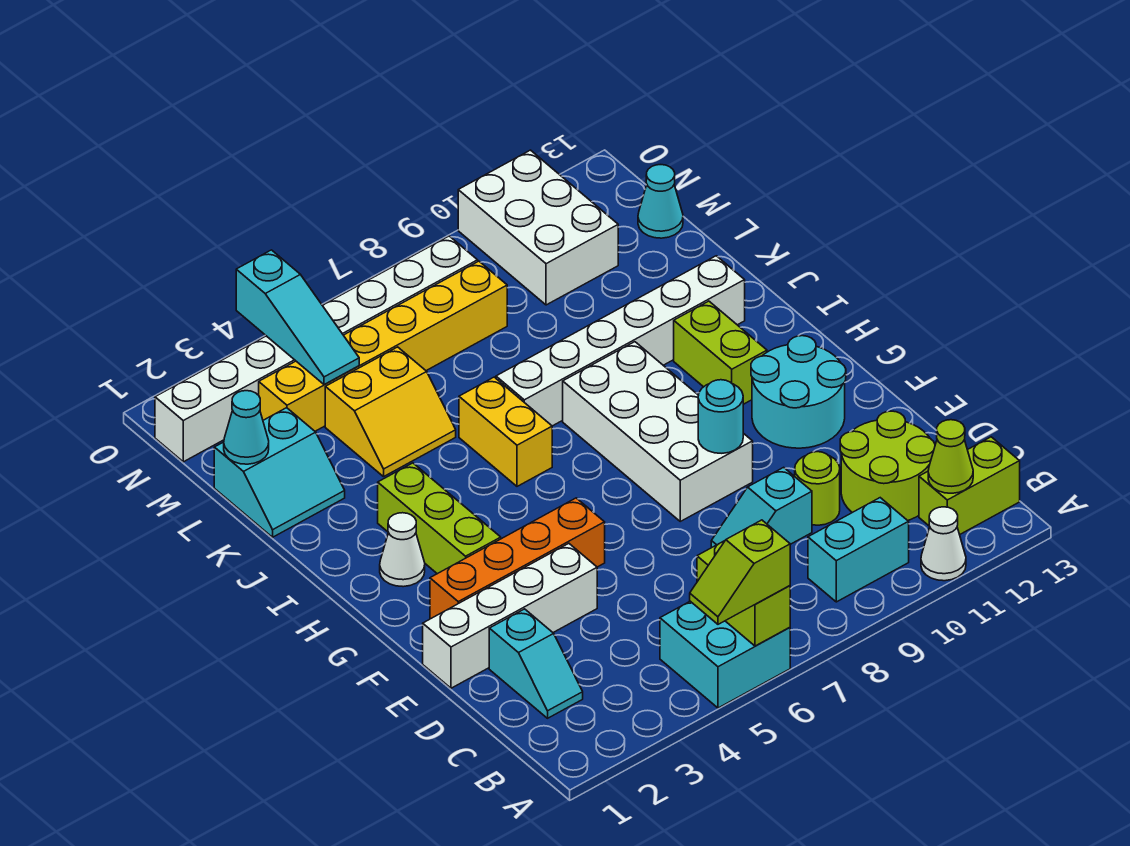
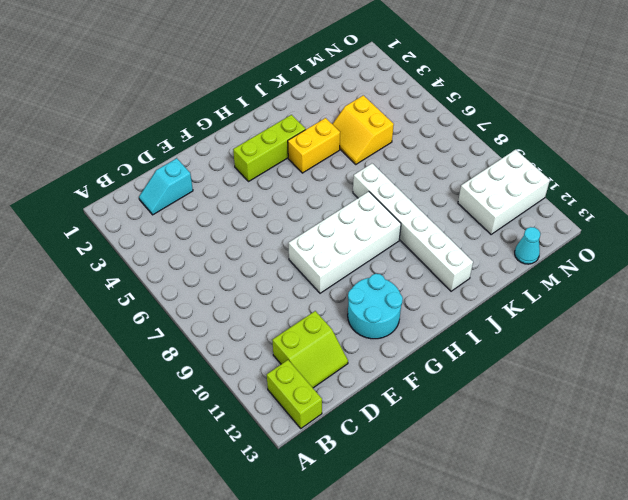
lime slope C11:D12 level 1 top 11 -> lime round brick C11:D12 level 1
yellow brick I4:J4 level 1 -> yellow brick I6:J6 level 1
none -> cyan brick A5:B6 level 1
none -> white cone A11 level 1
none -> cyan brick B9:B10 level 1

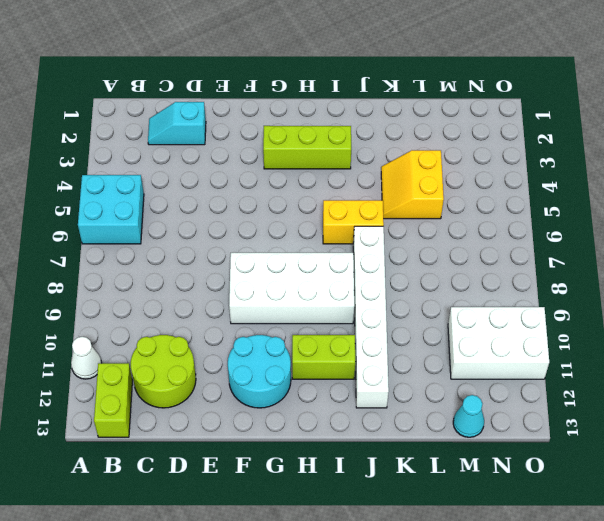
none -> cyan brick B9:B10 level 1
none -> cyan slope D8:D9 level 1 top 9
none -> lime round brick D10 level 1

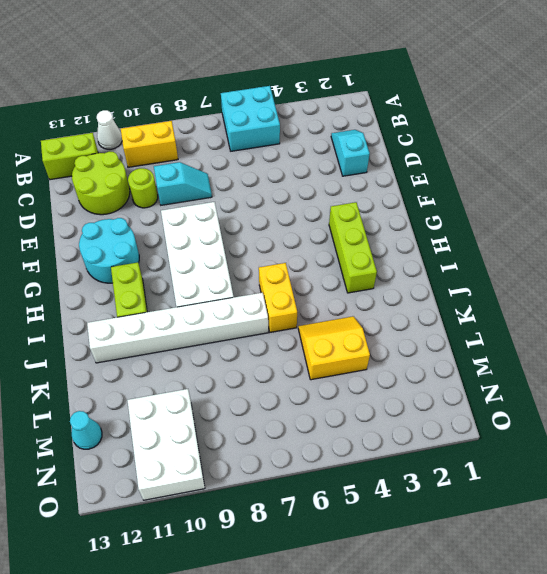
yellow brick B9:B10 level 1 -> cyan brick B9:B10 level 1
none -> white brick E1:E4 level 1
none -> orange brick F2:F5 level 1
none -> white cone H2 level 1

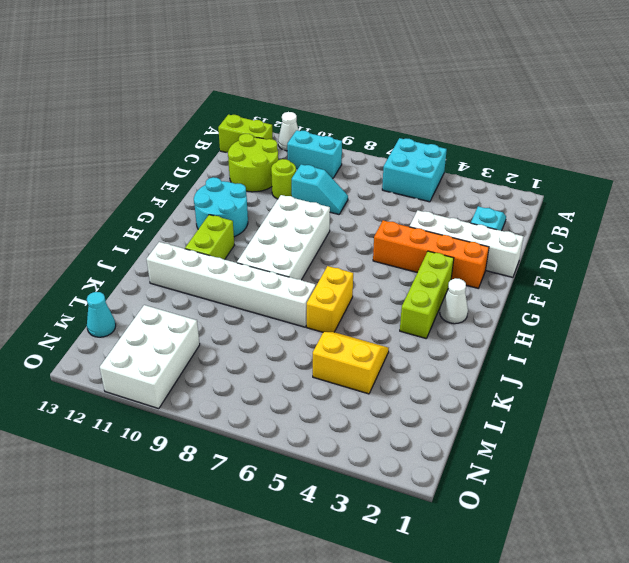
none -> cyan slope K1:L2 level 1 top L
none -> yellow brick M3:M8 level 1
none -> white brick N1:N8 level 1

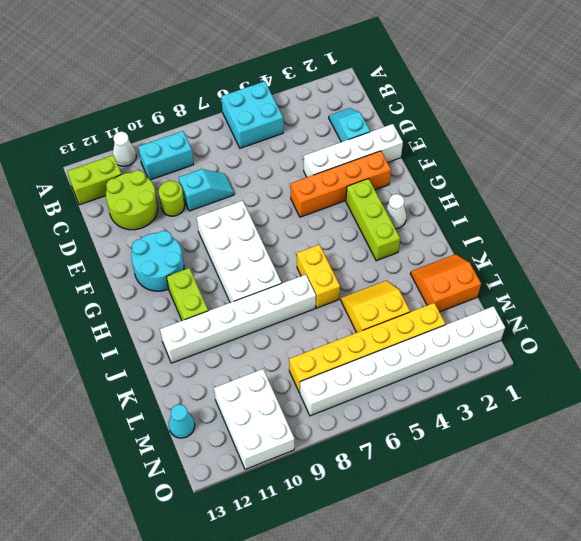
orange slope K1:L2 level 1 top L -> cyan slope K1:L2 level 1 top L
none -> lime brick A6:B6 level 2
none -> lime cone B12 level 2
none -> cyan round brick F9 level 2

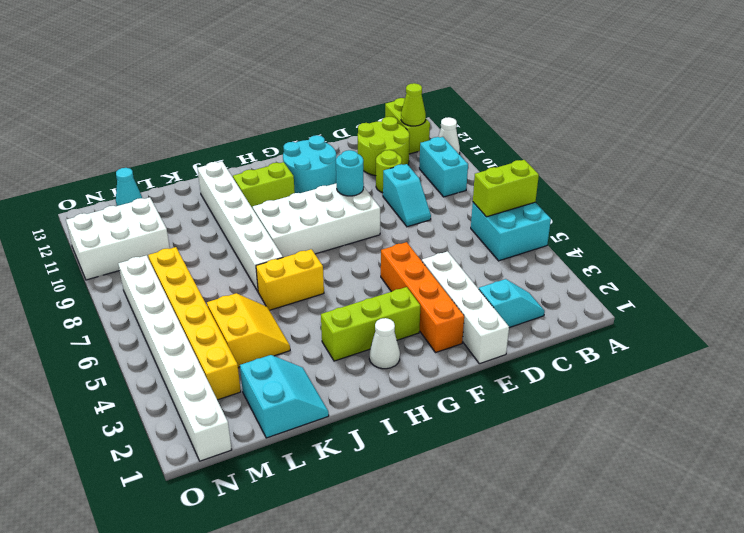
none -> cyan cone L1 level 2
none -> cyan slope M4:O4 level 2 top O
none -> lime slope A5:A6 level 3 top 6

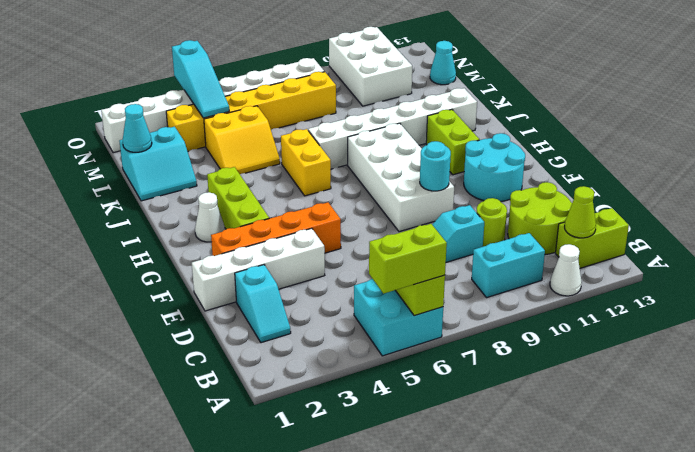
lime brick A5:A6 level 3 -> lime slope A5:A6 level 3 top 6

